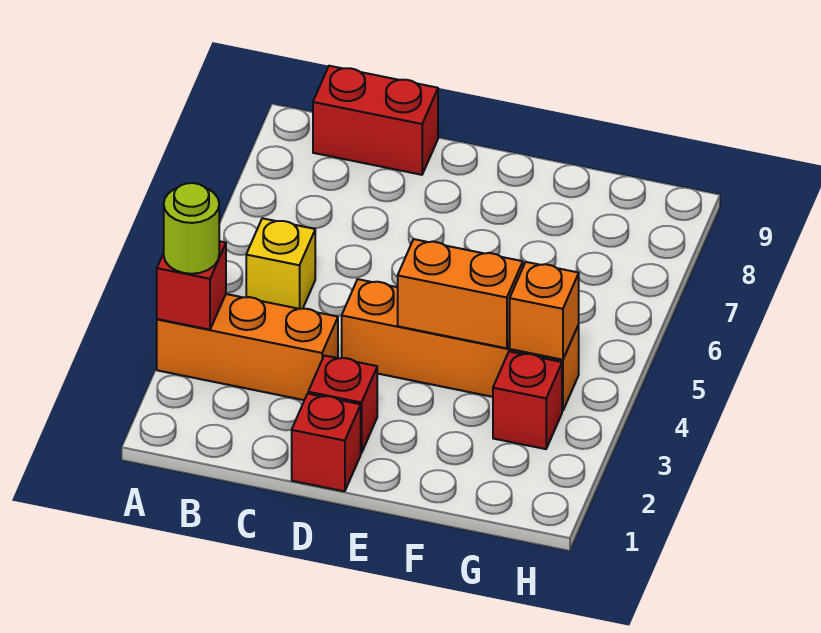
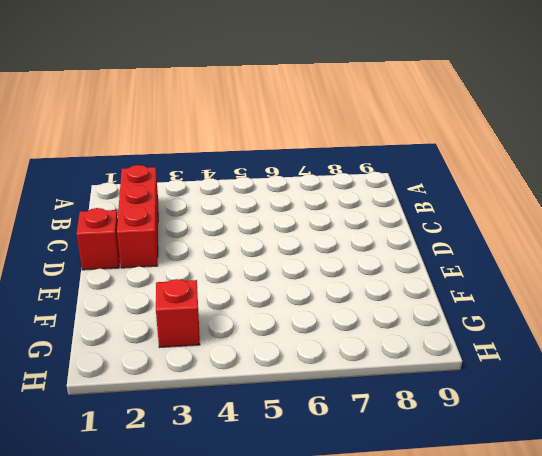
red brick B2:D2 level 1 -> red brick D2 level 1
none -> orange brick A3:C3 level 1
none -> yellow brick B5 level 1

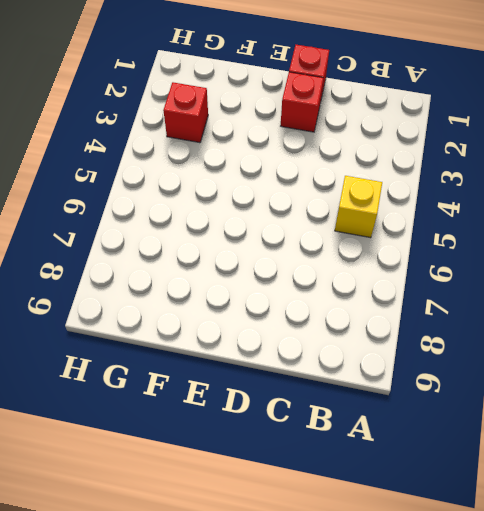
none -> orange brick A3:C3 level 1
none -> red brick B9:C9 level 1

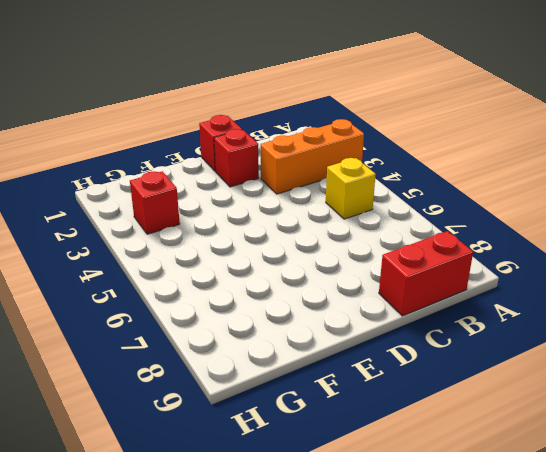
none -> orange brick D4:G4 level 1
none -> red brick A3 level 2

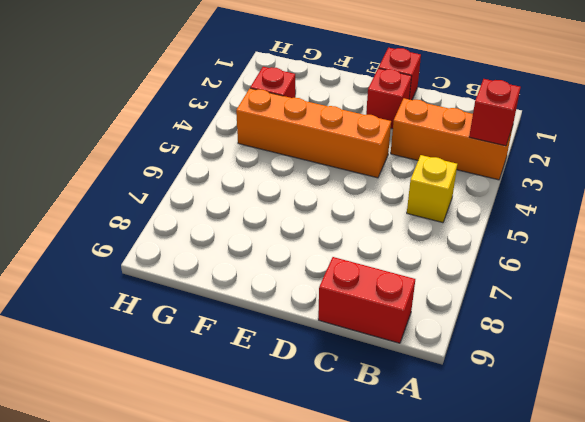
none -> orange brick E4:F4 level 2
none -> orange brick G4 level 2

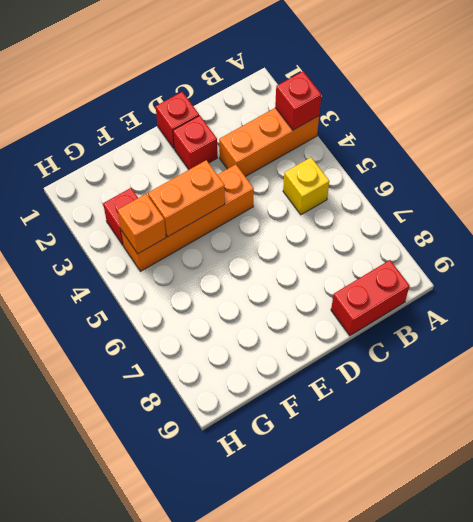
none -> lime round brick A3 level 3

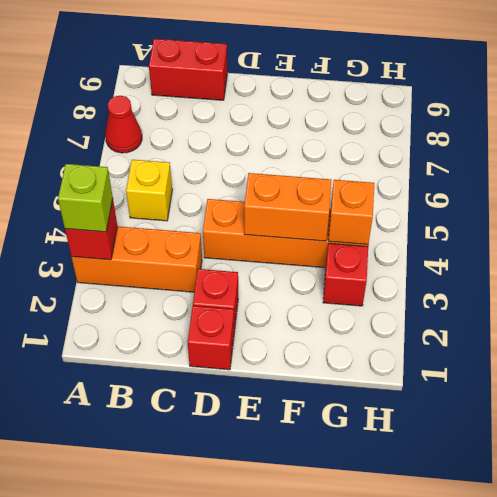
lime brick A3 level 3 -> lime round brick A3 level 3
red cone A7 level 1 -> none

